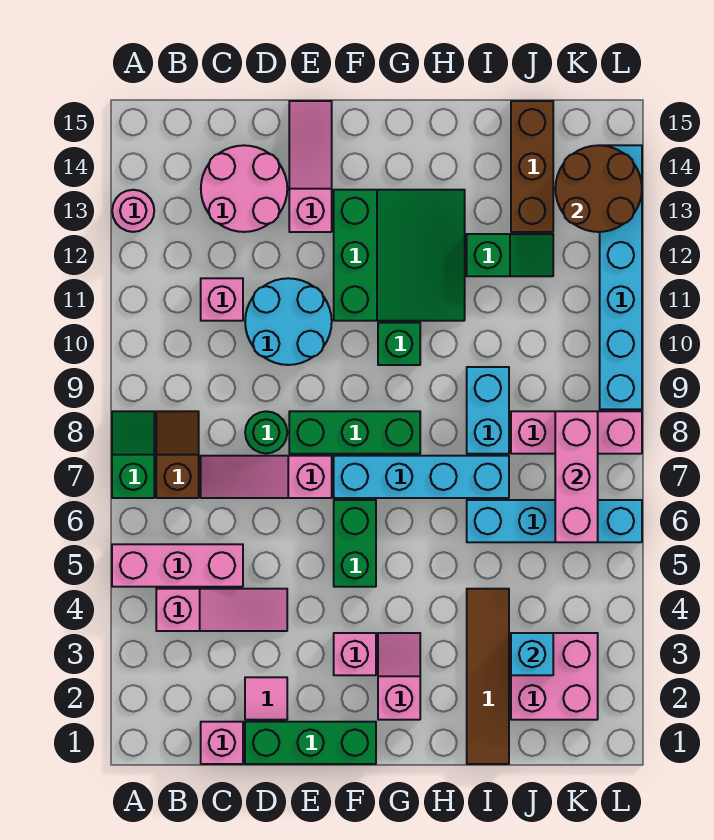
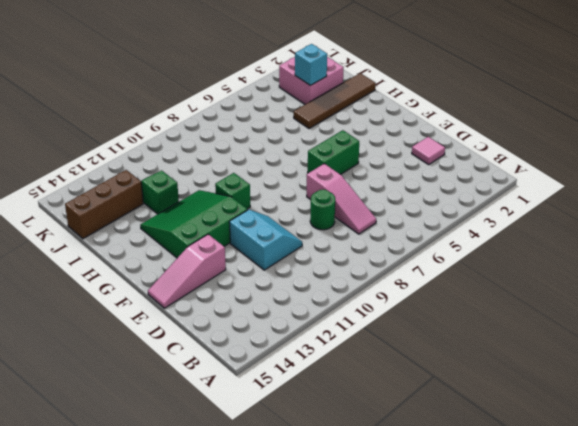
cyan slope D10:E11 level 1 top 11 -> cyan round brick D10:E11 level 1
none -> pink brick A5:C5 level 1
none -> green slope A7:A8 level 1 top 7
none -> pink round brick A13 level 1
none -> pink slope B4:D4 level 1 top B

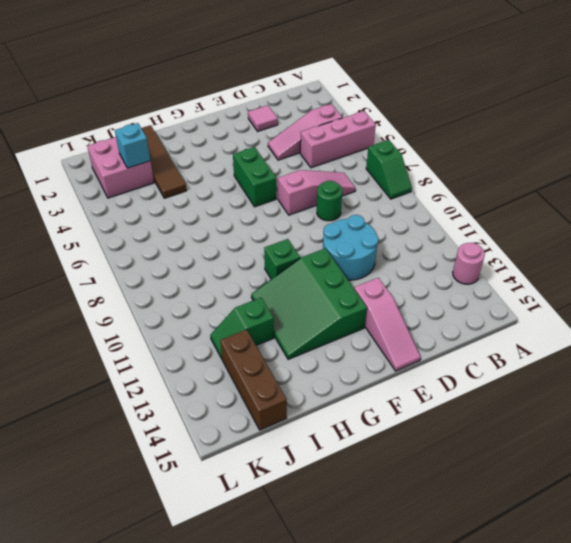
none -> brown slope B7:B8 level 1 top 7
none -> pink brick C1 level 1
none -> pink brick C11 level 1
none -> pink round brick C13:D14 level 1

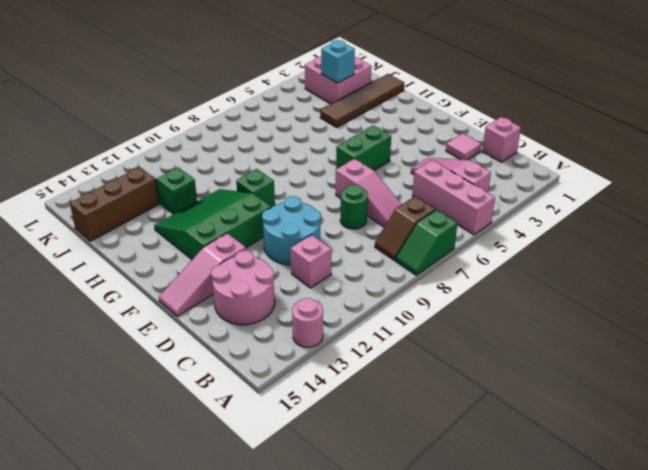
none -> green brick D1:F1 level 1
none -> green brick E8:G8 level 1
none -> pink brick F3 level 1
none -> cyan brick F7:I7 level 1

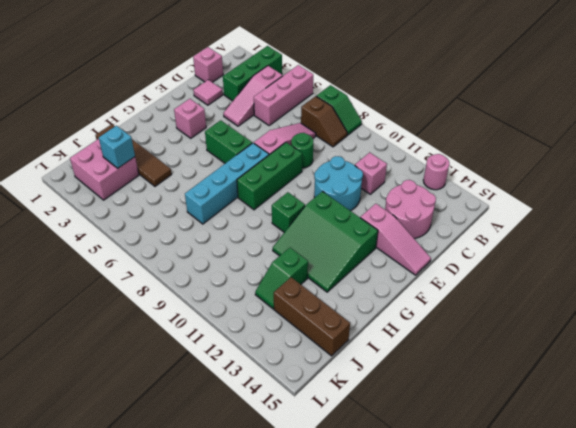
green brick A3:C3 level 1 -> green brick D1:F1 level 1
none -> pink slope G2:G3 level 1 top 2
none -> cyan brick I6:L6 level 1
none -> cyan brick I8:I9 level 1
none -> pink brick J8:L8 level 1

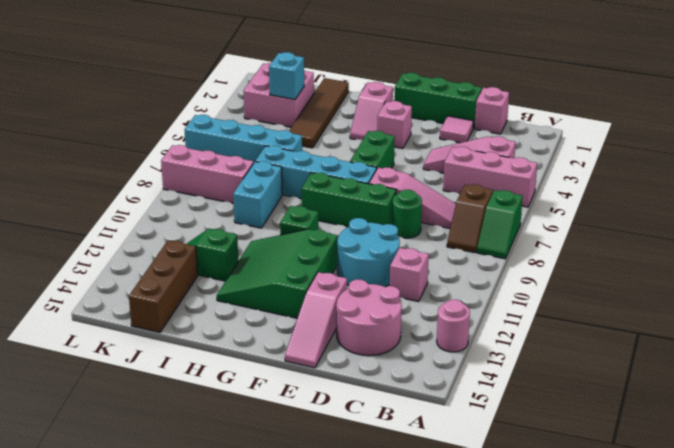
none -> cyan brick L9:L14 level 1
none -> pink brick K6:K8 level 2
none -> brown round brick K13:L14 level 2

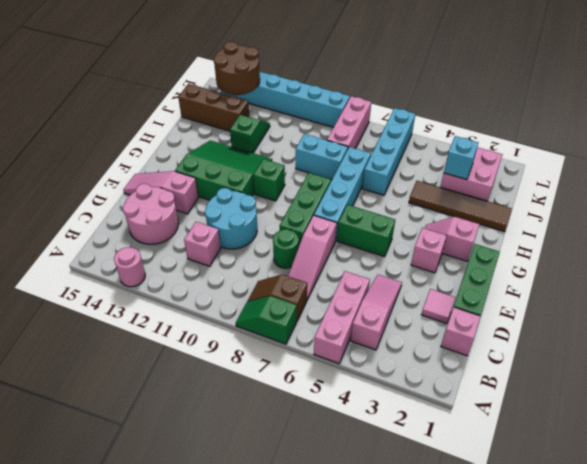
none -> pink brick K6:K8 level 2

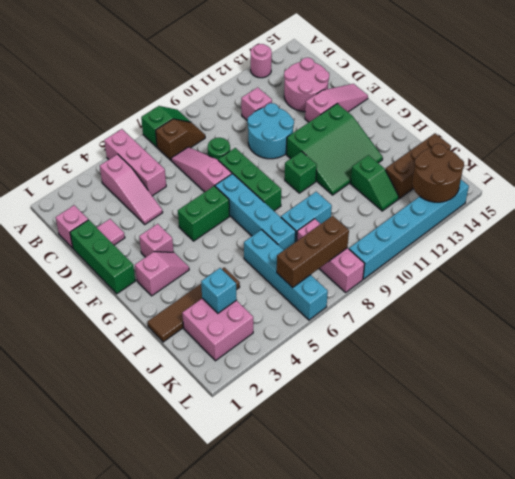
brown brick K6:K8 level 2 -> pink brick K6:K8 level 2

